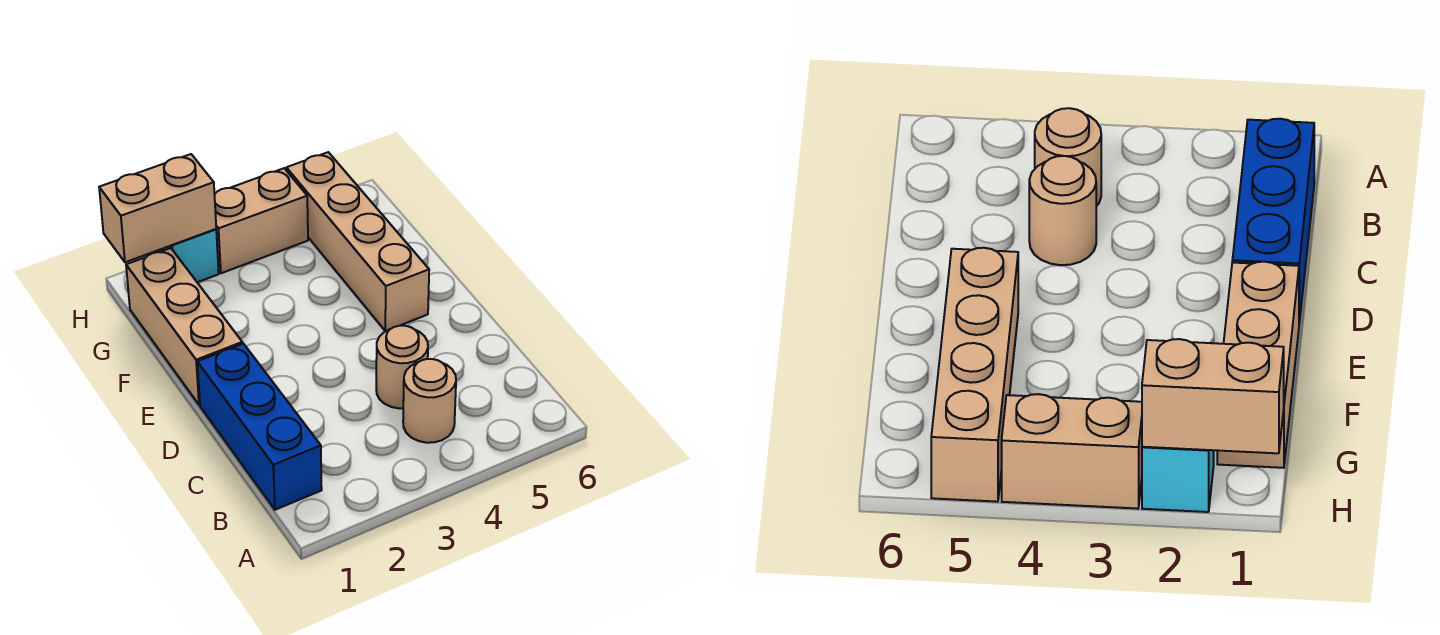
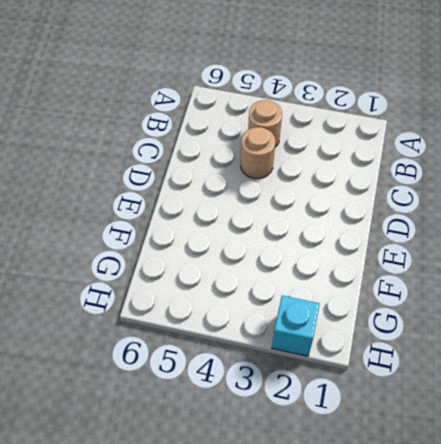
none -> blue brick B1:D1 level 1
none -> tan brick E1:G1 level 1

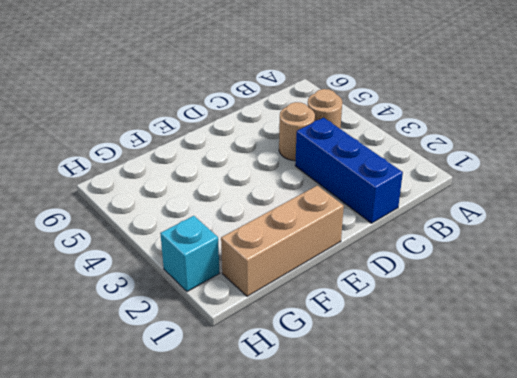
blue brick C1:C3 level 1 -> blue brick B1:D1 level 1
none -> tan brick E5:H5 level 1
none -> tan brick H3:H4 level 1

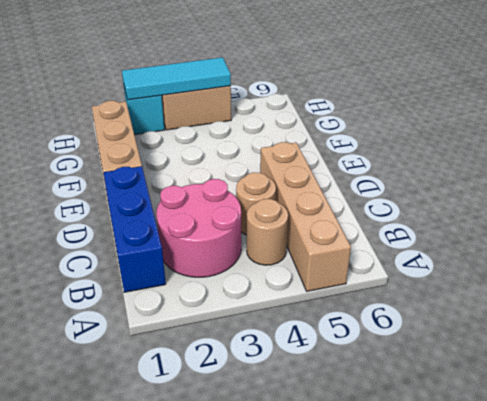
tan brick A5:D5 level 1 -> tan brick E5:H5 level 1
pink round brick B2:C3 level 1 -> none
cyan tile H2:H4 level 2 -> tan brick H1:H2 level 2

